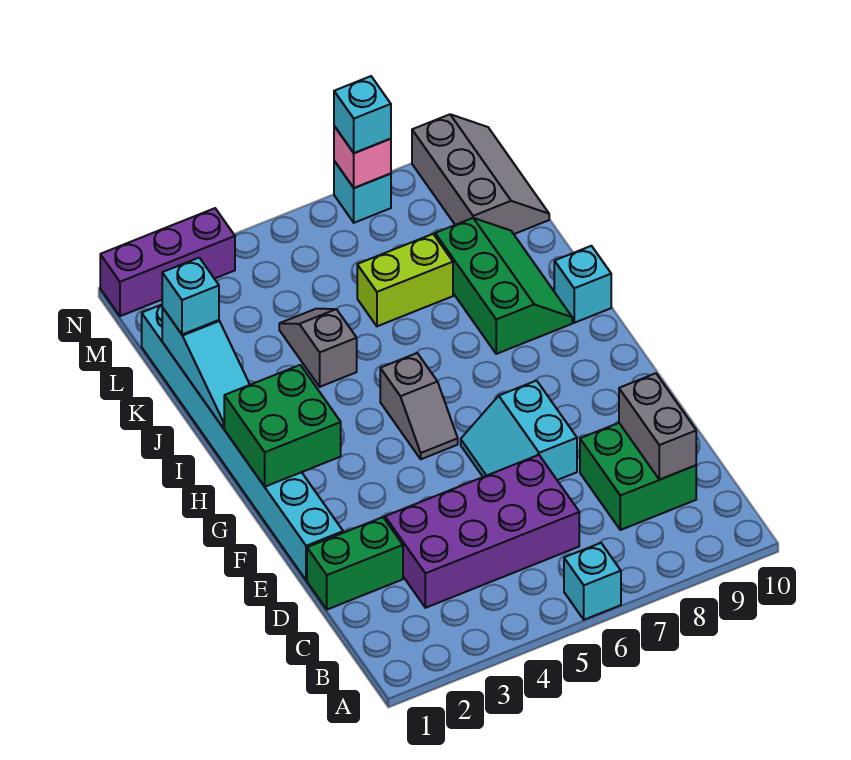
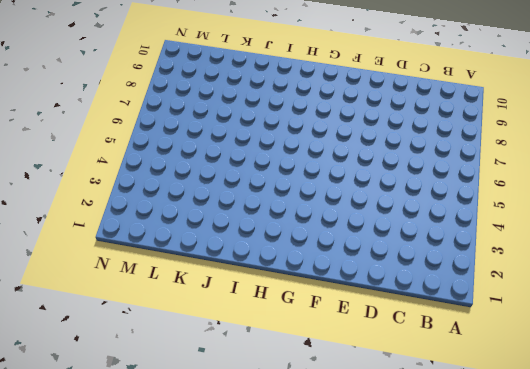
none -> cyan brick A6 level 1
none -> purple brick C3:D6 level 1
none -> green brick C8:D9 level 1

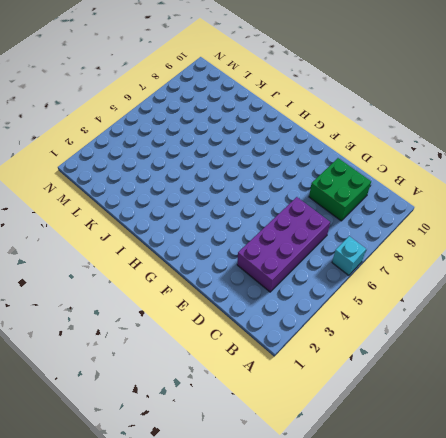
none -> green brick D1:D2 level 1
none -> cyan brick E1:L1 level 1
none -> cyan slope E6:F7 level 1 top 7

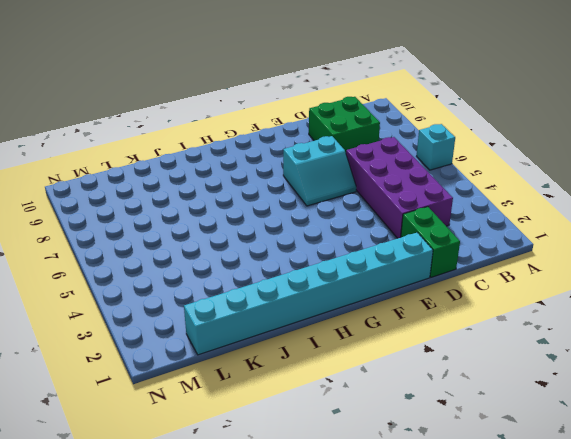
none -> grey slope G5:H5 level 1 top H
none -> green slope I8:K9 level 1 top 8
none -> cyan brick I10 level 1

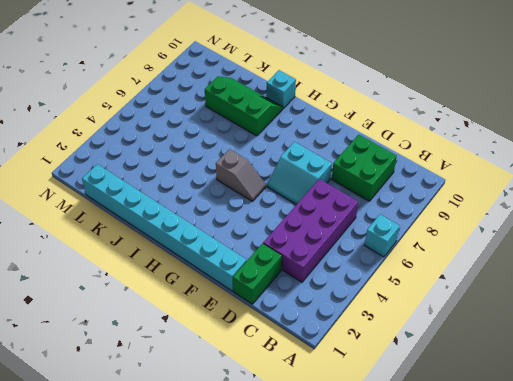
none -> grey slope J4:K4 level 1 top J
none -> lime brick K6:K7 level 1
none -> grey slope L9:N10 level 1 top 9

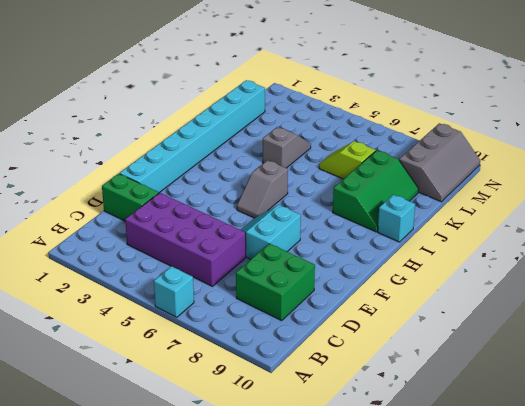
lime slope K6:K7 level 1 top 7 -> lime brick K6:K7 level 1
none -> purple brick N1:N3 level 1
none -> cyan brick N7 level 1
none -> grey brick C9:D9 level 2

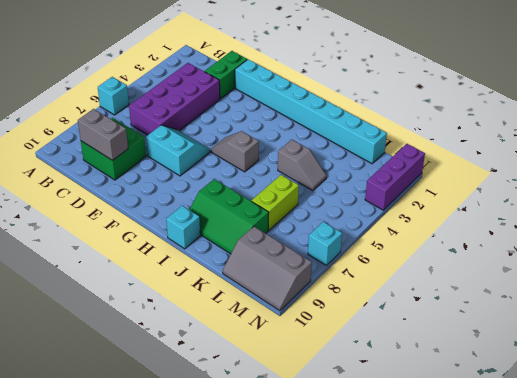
none -> green brick G1:H2 level 2
none -> cyan slope I1:K1 level 2 top K
none -> pink brick N7 level 2

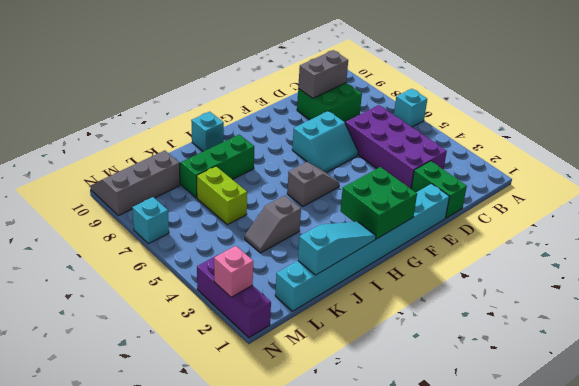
pink brick N2 level 2 -> pink brick N7 level 2
none -> cyan brick K1 level 3
none -> cyan brick N7 level 3

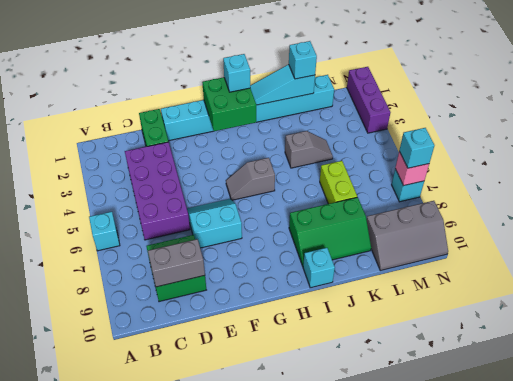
cyan brick H1 level 3 -> none

